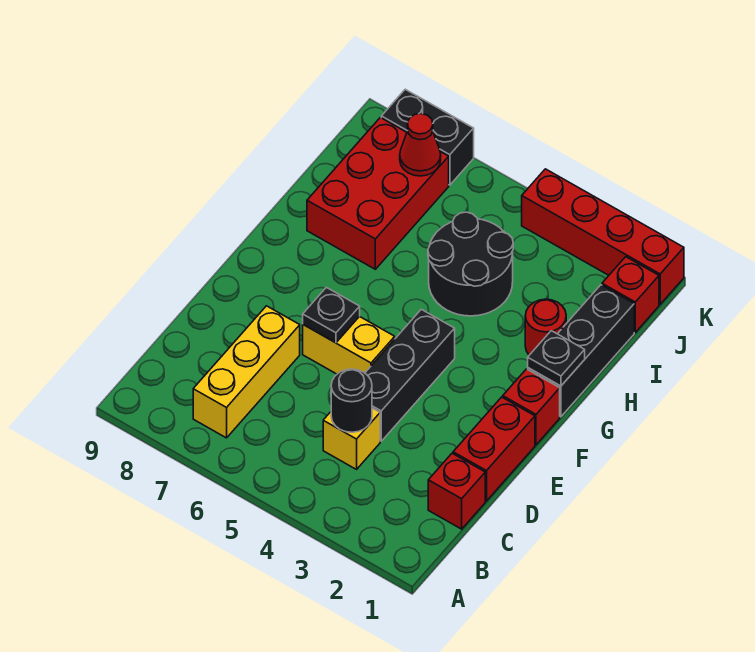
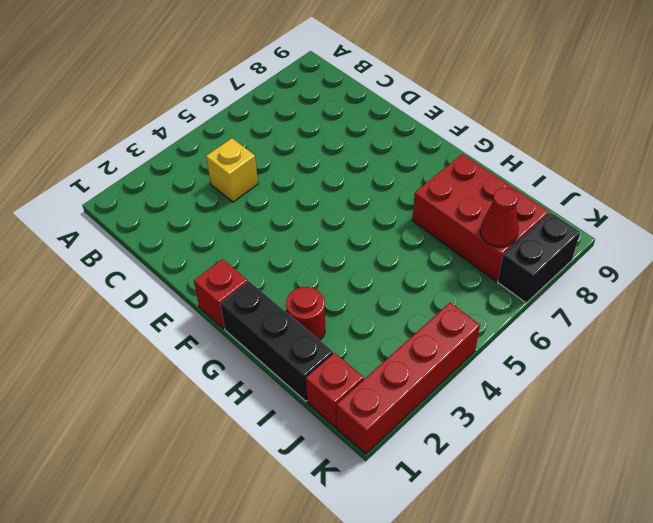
none -> yellow brick B7:D7 level 1
none -> red brick C1 level 1
none -> red brick D1:E1 level 1

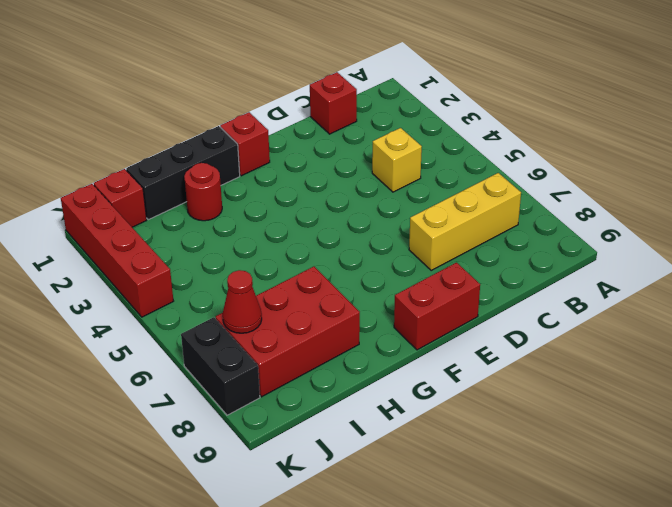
red brick E9:F9 level 1 -> red brick D1:E1 level 1
none -> black brick D4:F4 level 1
none -> yellow brick E5:E6 level 1
none -> black round brick H4:I5 level 1

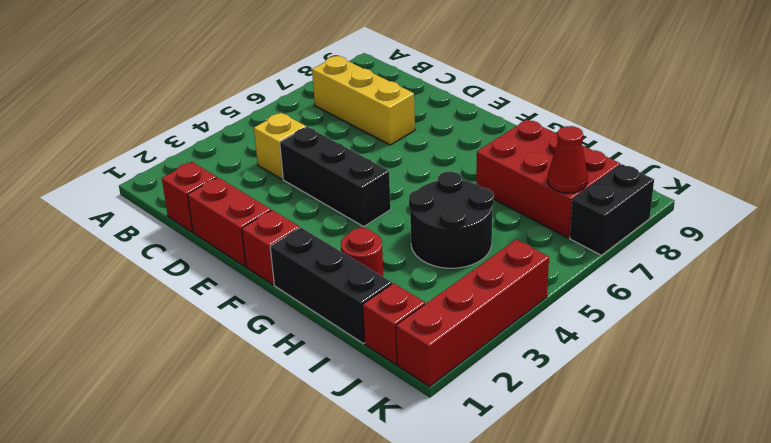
none -> yellow brick E5:E6 level 1
none -> black round brick C4 level 2
none -> black plate E6 level 2

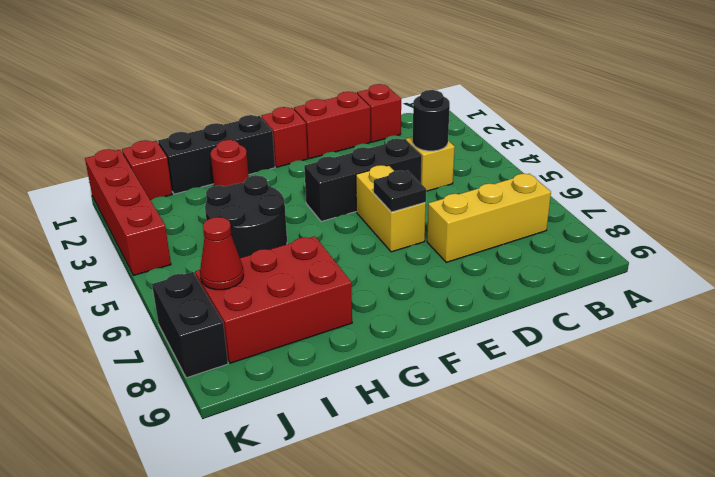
none -> black plate G1 level 2

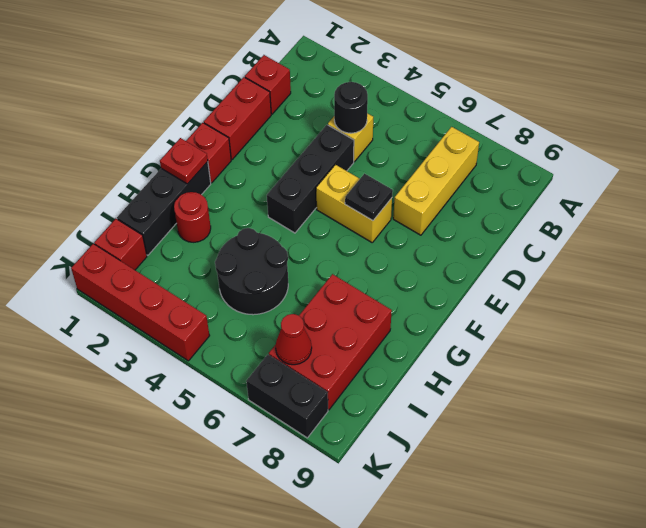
red plate G1 level 2 -> black plate G1 level 2

